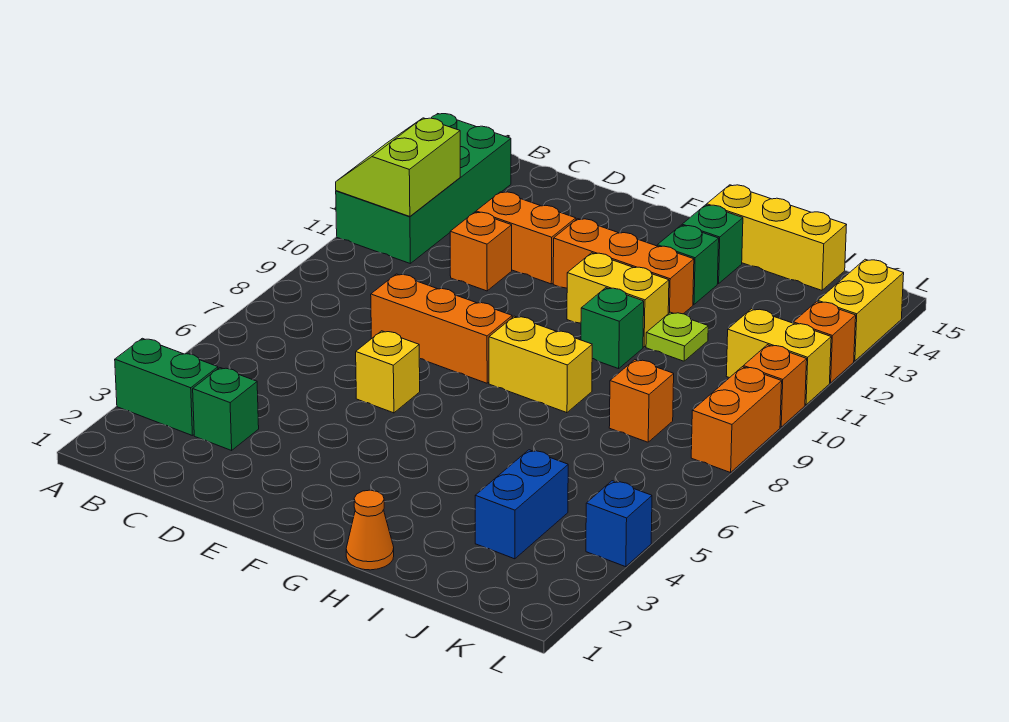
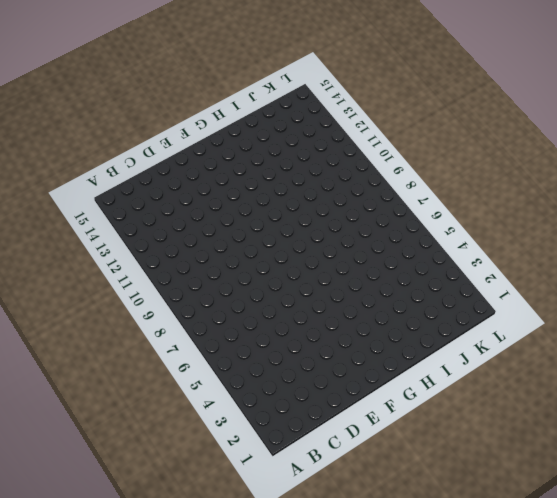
none -> green brick A3:B3 level 1
none -> green brick A11:B14 level 1
none -> green brick C3 level 1

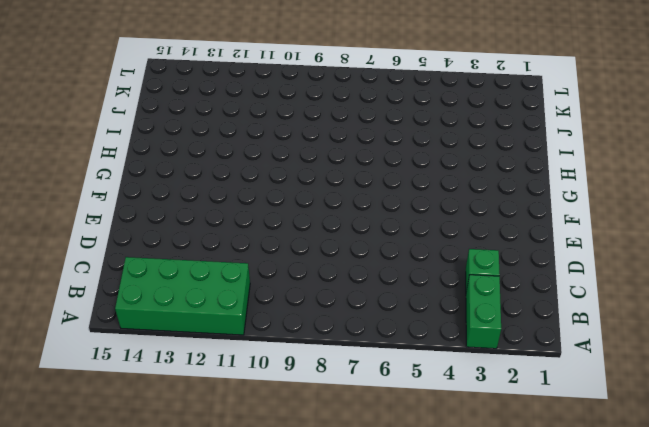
none -> orange brick D8:F8 level 1
none -> orange brick D11 level 1
none -> orange brick D12:E12 level 1

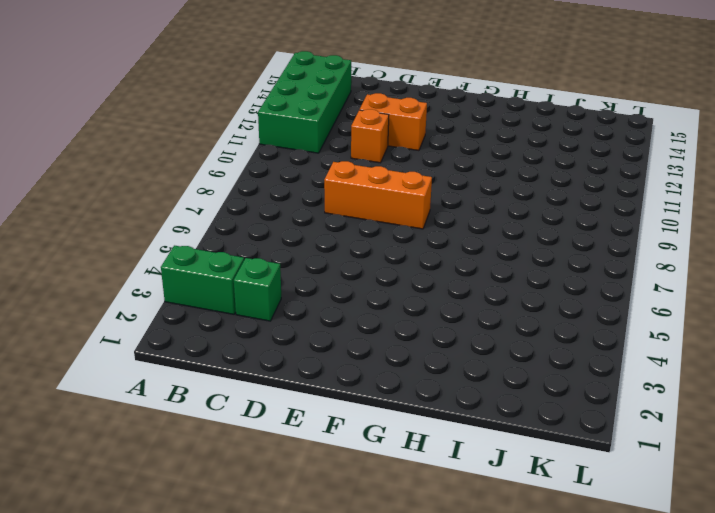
none -> yellow brick E6 level 1
none -> orange brick F12:H12 level 1
none -> yellow brick G8:H8 level 1

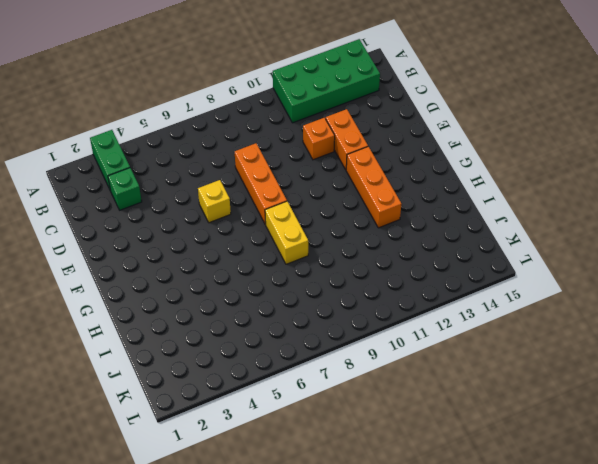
none -> yellow brick G11:H11 level 1
none -> orange cone H1 level 1
none -> green brick H10 level 1

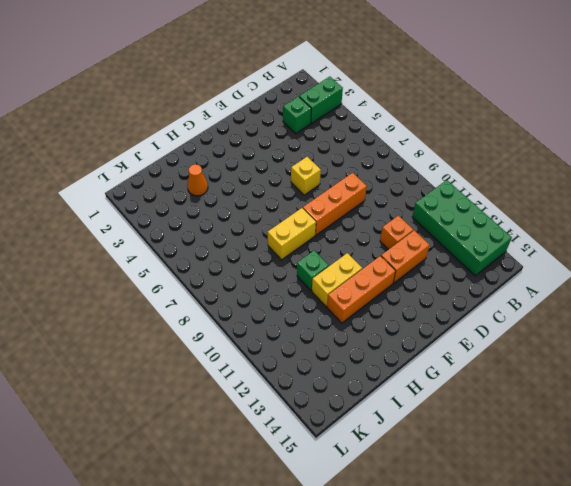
orange cone I3 level 1 -> orange cone H1 level 1
none -> green brick H13 level 1
none -> green brick H14 level 1
none -> yellow brick H15:J15 level 1

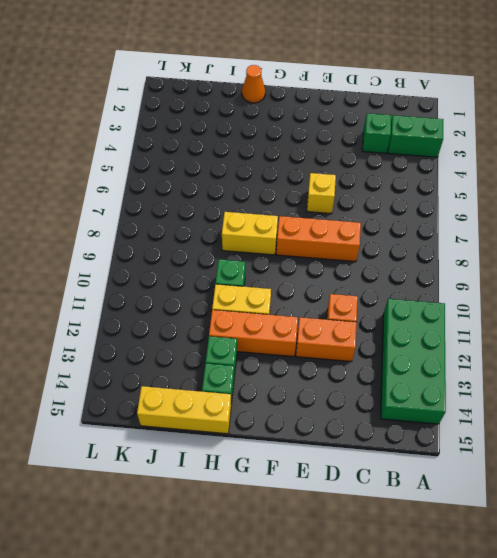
none -> lime plate I11 level 1
none -> blue brick J3:J4 level 1
none -> orange brick J8 level 1

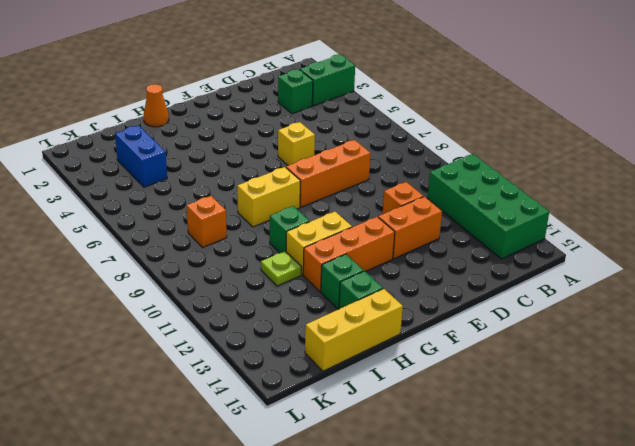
none -> yellow brick K11:L11 level 1
none -> blue brick L4 level 1
none -> orange brick L8:L9 level 1

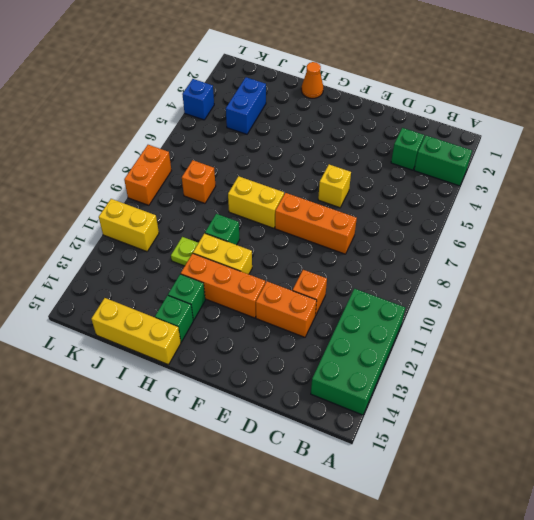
none -> orange brick L10 level 1
none -> orange brick L12 level 1
none -> yellow brick L13:L14 level 1

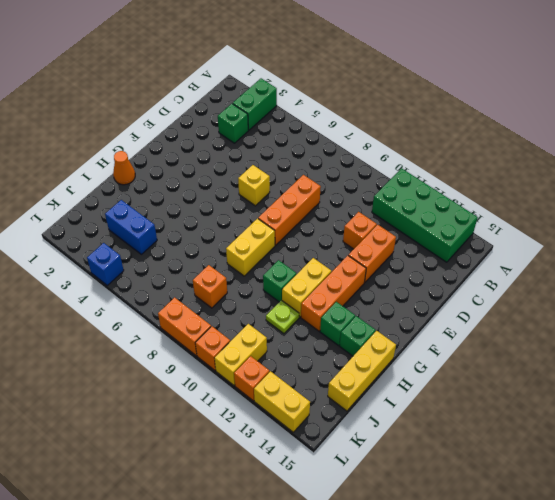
none -> lime slope A11:B12 level 2 top B

